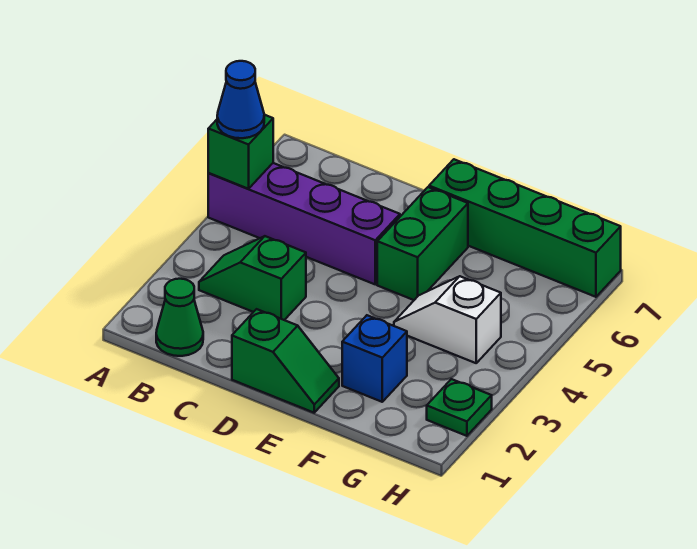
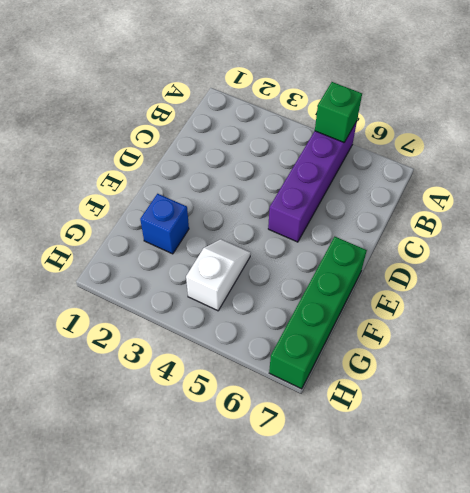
none -> green cone B1 level 1
none -> green slope B3:C3 level 1 top C

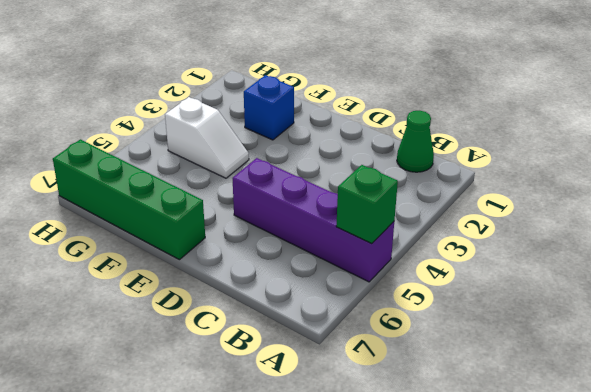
none -> green slope B3:C3 level 1 top C
none -> green slope D1:E1 level 1 top D

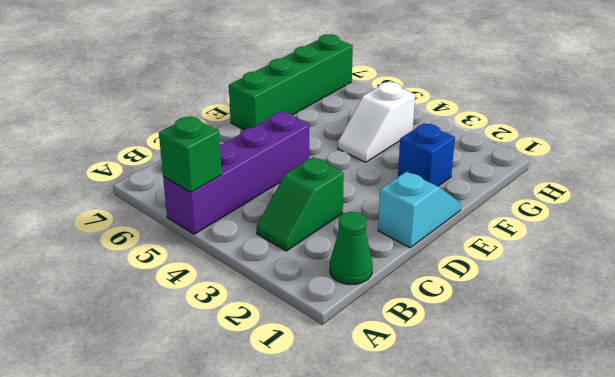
cyan slope D1:E1 level 1 top D -> green slope D1:E1 level 1 top D
none -> green brick E5:E6 level 1
none -> green plate H2 level 1

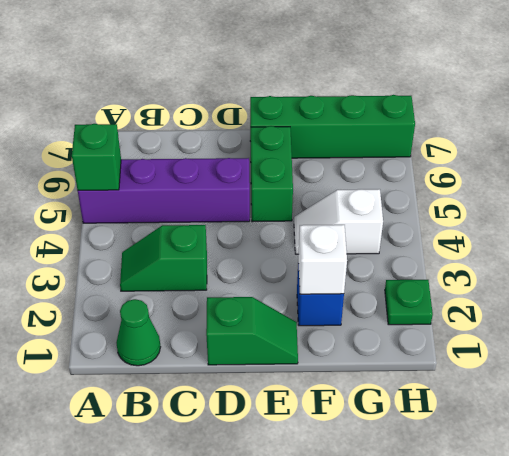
white brick F2 level 2 -> none
none -> blue cone A5 level 3

